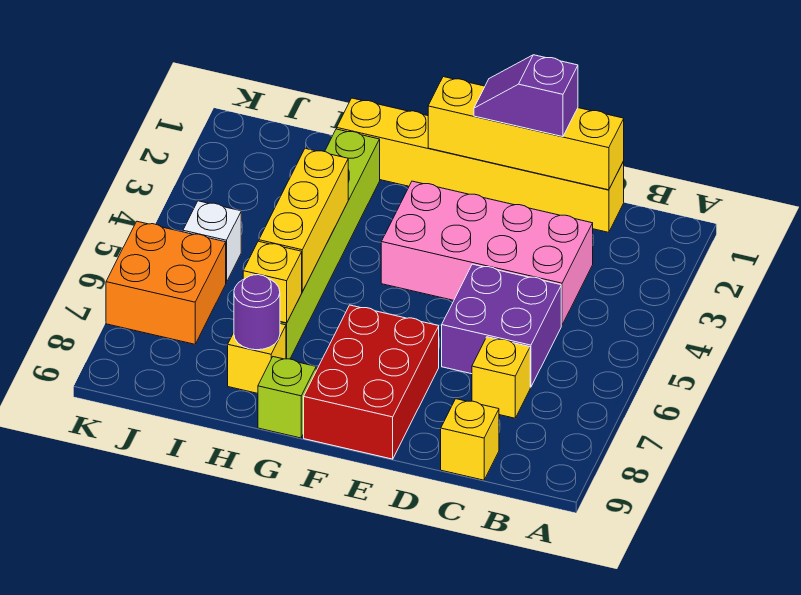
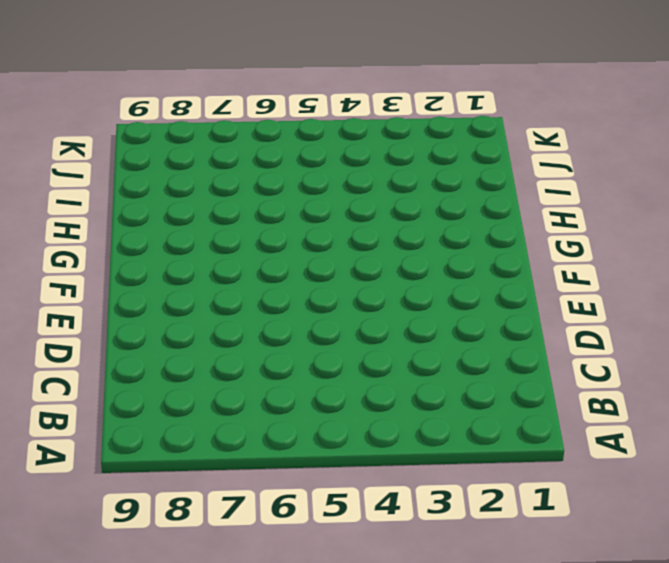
none -> yellow brick C1:H1 level 1
none -> pink brick C3:F4 level 1
none -> purple brick C5:D6 level 1

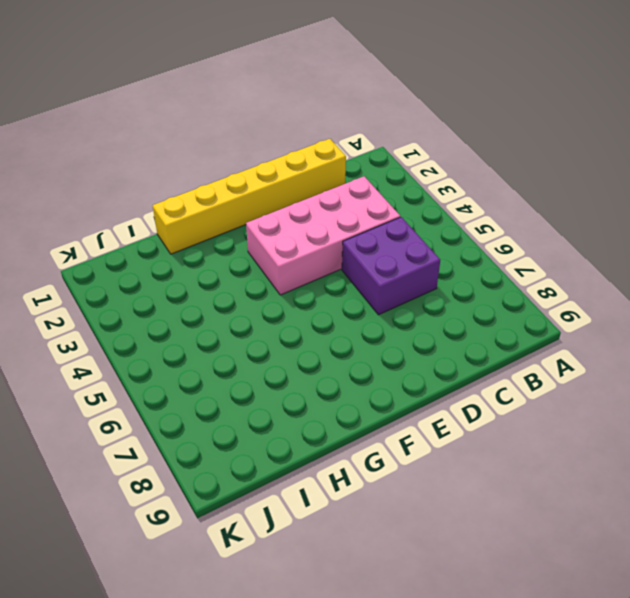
none -> yellow brick C7 level 1
none -> yellow brick C9 level 1
none -> red brick E7:F9 level 1

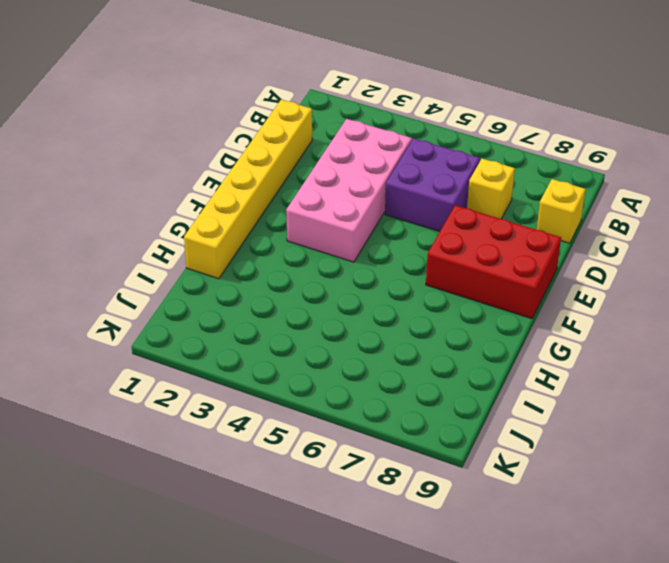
none -> lime brick G9 level 1
none -> lime brick H2:H7 level 1
none -> yellow brick H8 level 1

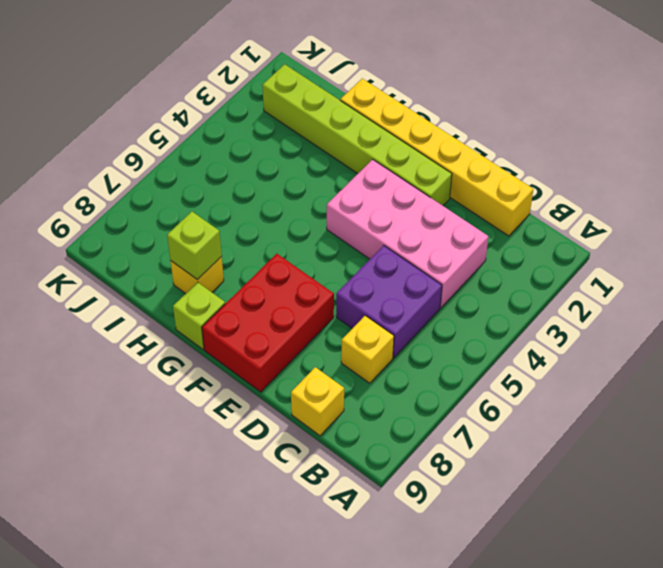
lime brick E2:J2 level 1 -> lime brick H2:H7 level 1
lime brick H8 level 2 -> purple round brick H8 level 2
none -> white brick J5 level 1
none -> orange brick J6:K7 level 1
none -> yellow brick C1:F1 level 2

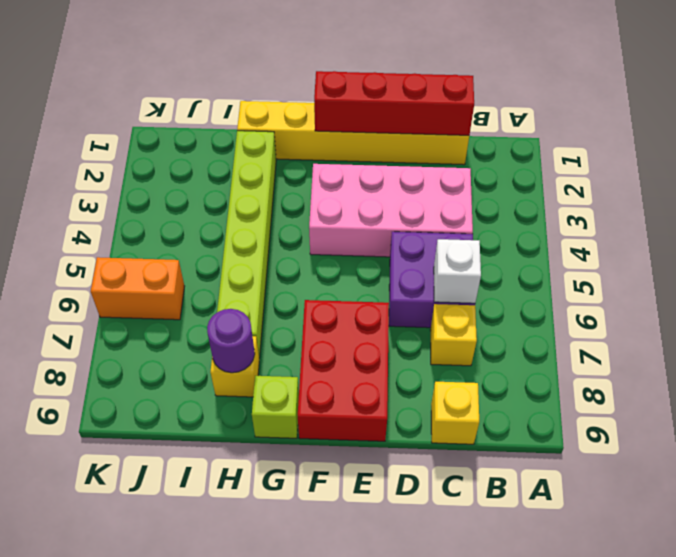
red brick C1:F1 level 2 -> yellow brick C1:F1 level 2
white brick C6 level 2 -> white brick J5 level 1
orange brick J6:K6 level 1 -> orange brick J6:K7 level 1
none -> yellow brick H4:H6 level 2
none -> yellow brick H7 level 2
none -> purple slope D1:E1 level 3 top D

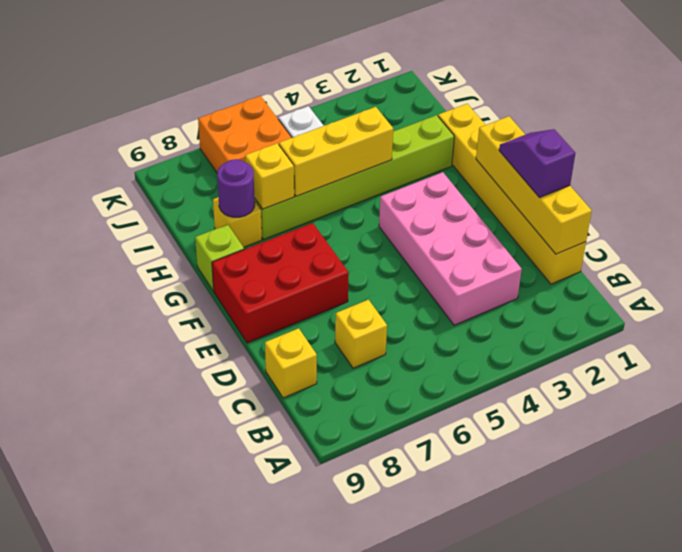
none -> purple brick C5:D6 level 1

